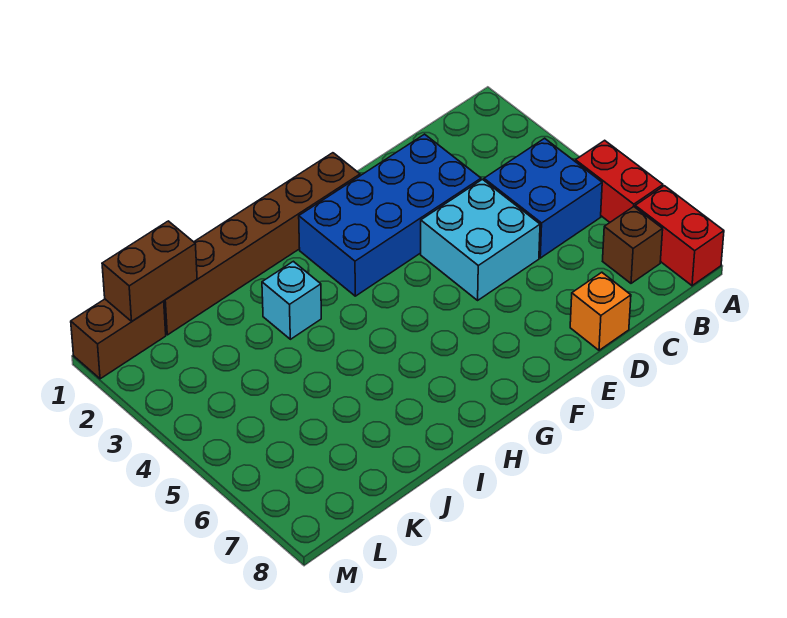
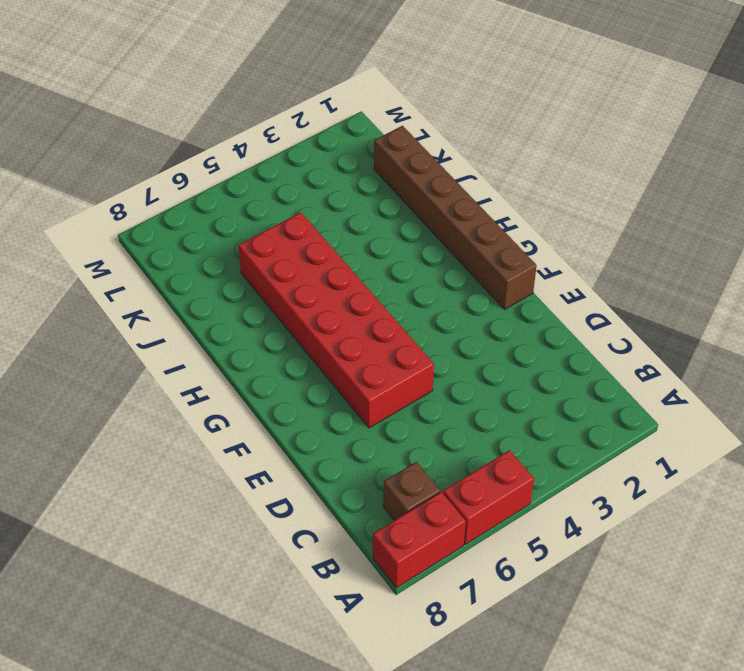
red brick E5:J6 level 1 -> cyan brick D4:E5 level 1
none -> blue brick B4:C5 level 1
none -> blue brick D2:G3 level 1

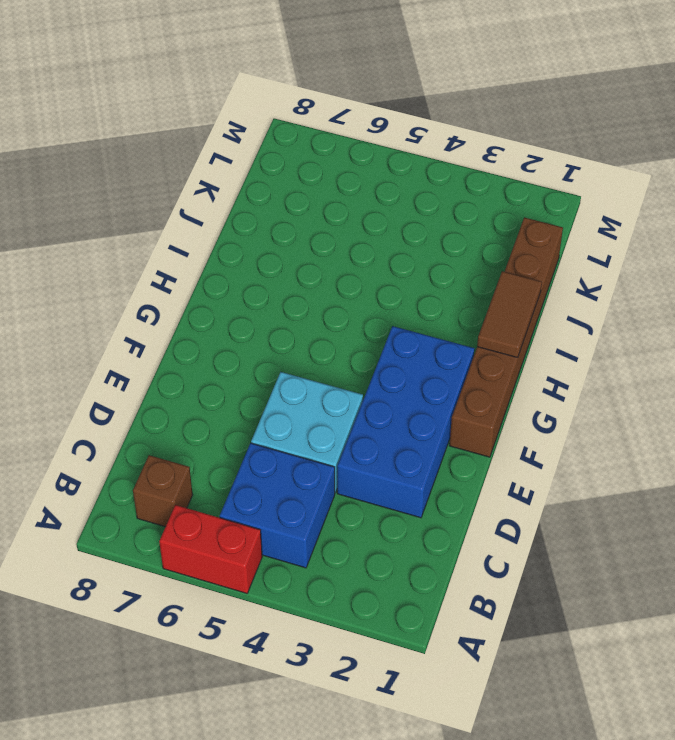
brown tile H1:I1 level 2 -> none
none -> red brick A7:A8 level 1
none -> orange brick D8 level 1

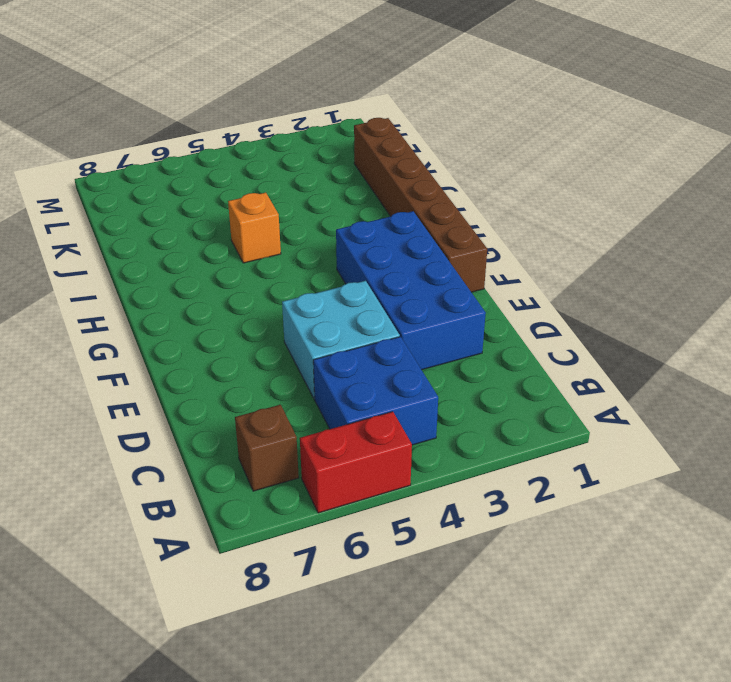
orange brick I5 level 1 -> orange brick D8 level 1
none -> red brick A7:A8 level 1
none -> cyan brick I3 level 1

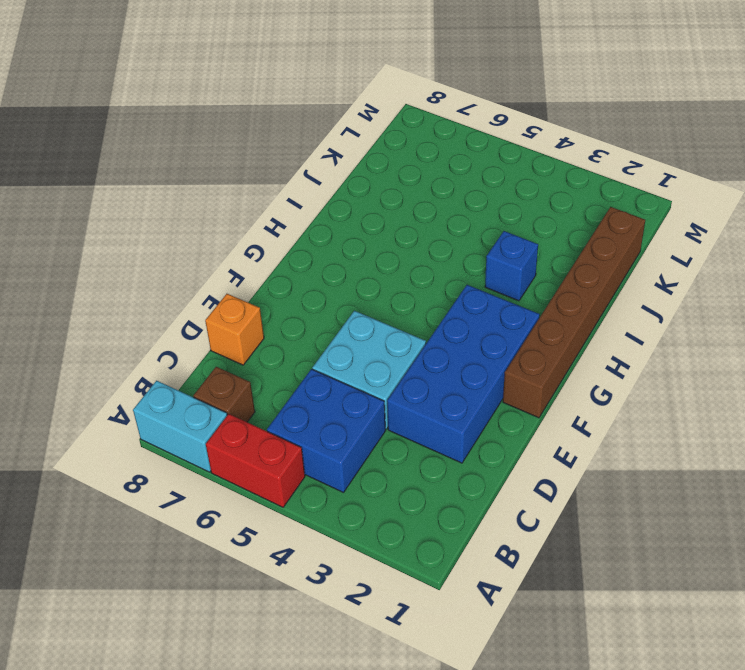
cyan brick A7:A8 level 1 -> red brick A7:A8 level 1
blue brick I3 level 1 -> cyan brick I3 level 1
none -> brown brick L1:M1 level 1
none -> brown brick K1:L1 level 2

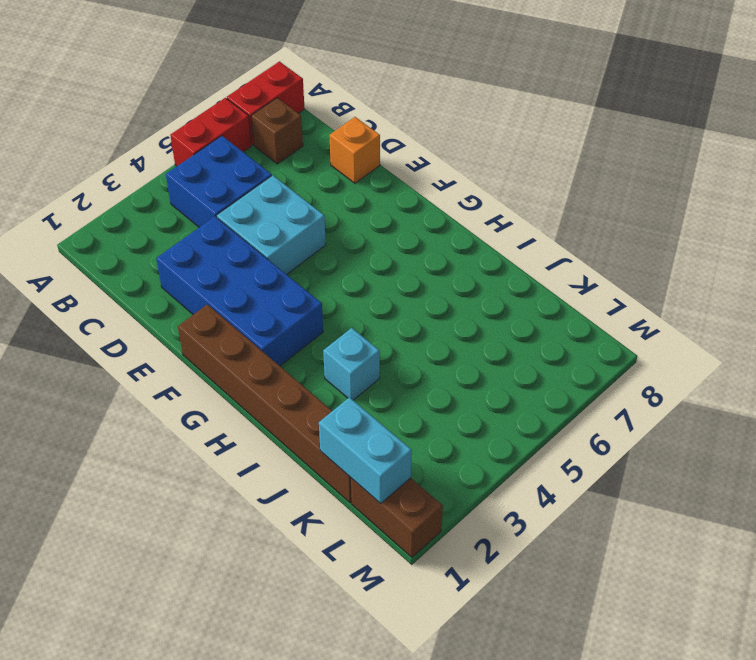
cyan brick K1:L1 level 2 -> brown brick K1:L1 level 2

